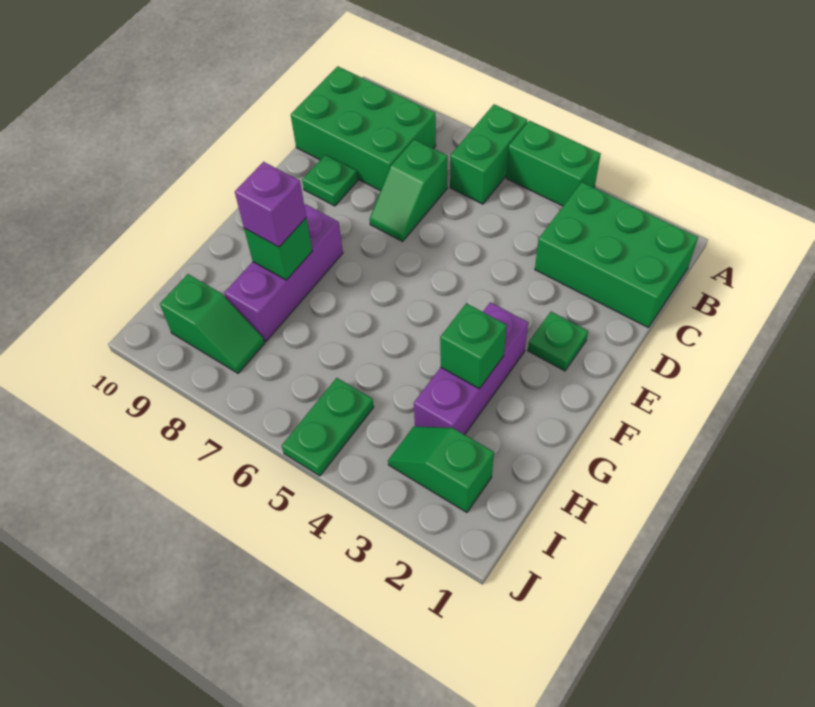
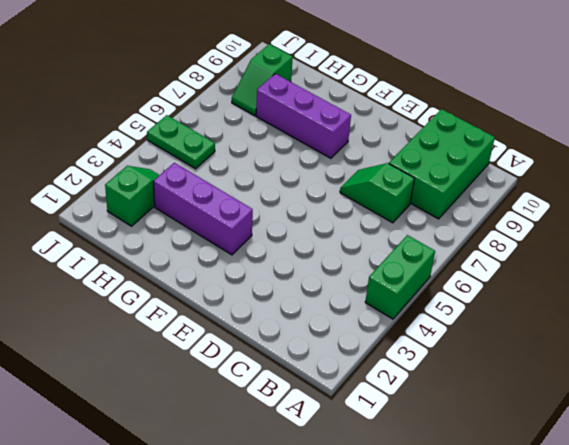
none -> green brick A6:B6 level 1
none -> green brick B1:C3 level 1
none -> green plate D9 level 1

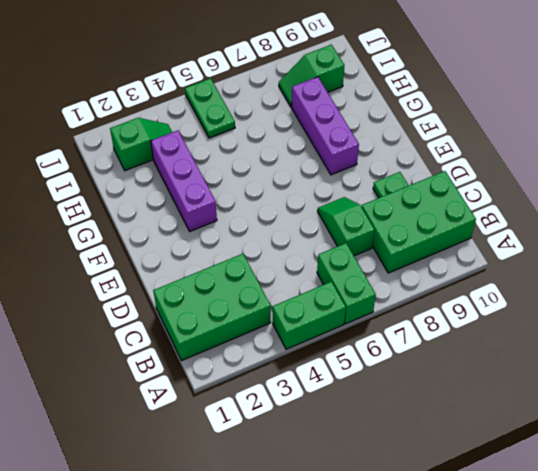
none -> green plate E2 level 1
none -> green brick G3 level 2
none -> green brick G8 level 2

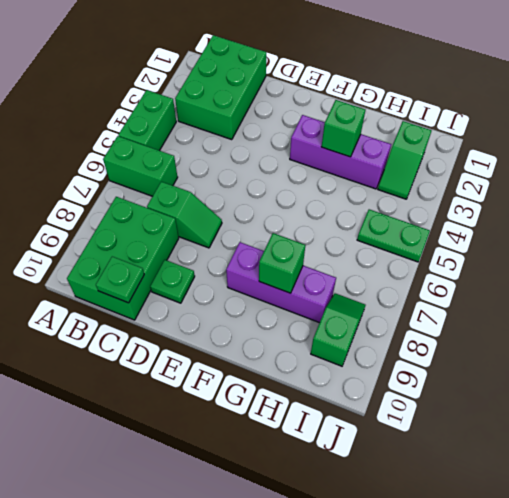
green plate C10 level 2 -> green plate E2 level 1
none -> purple brick G8 level 3

